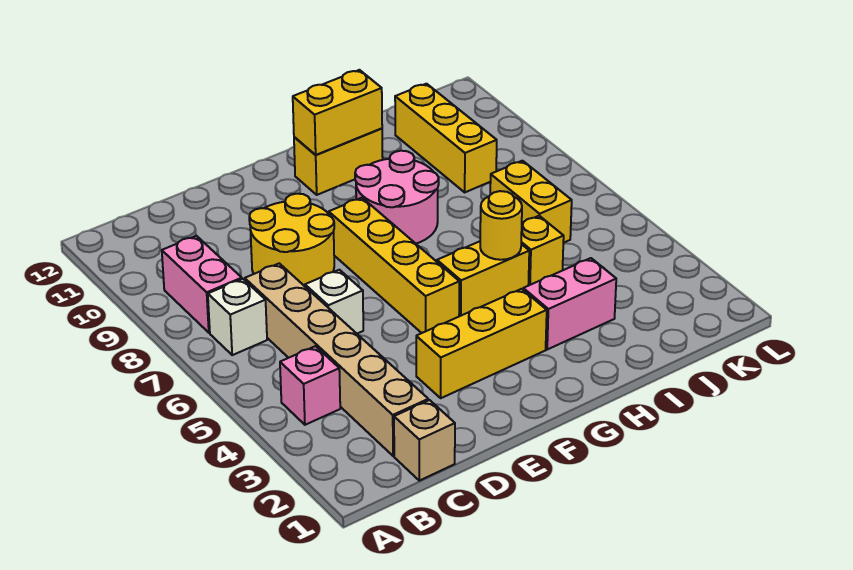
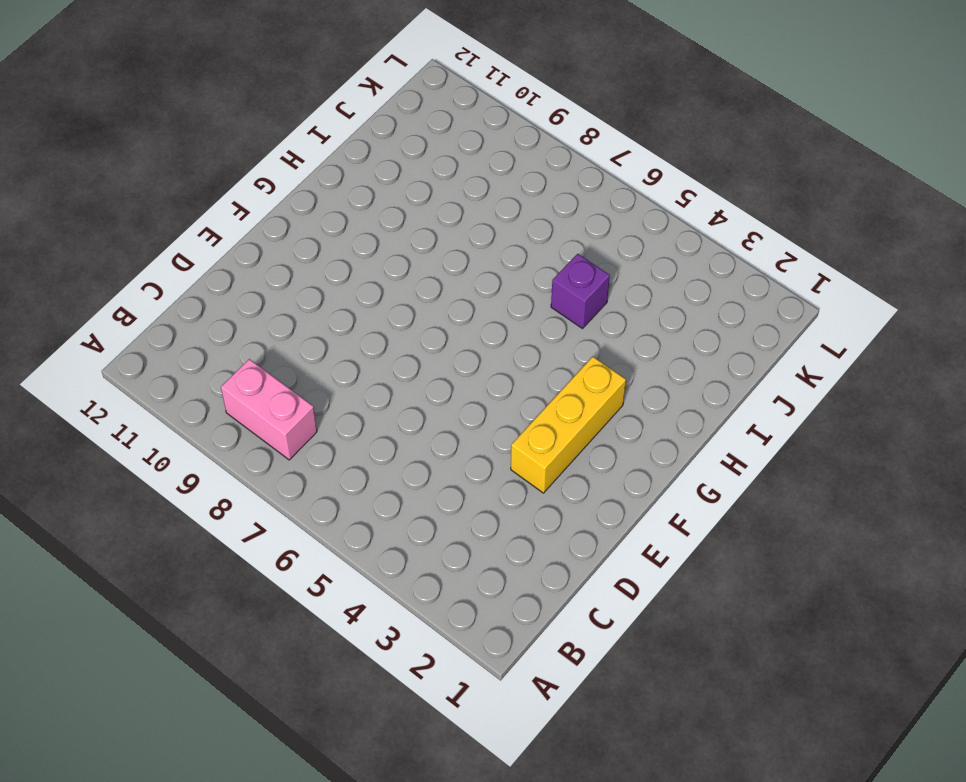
purple brick I5 level 1 -> yellow brick I5 level 1
none -> pink brick B4 level 1
none -> white brick B7 level 1
none -> tan brick C1 level 1

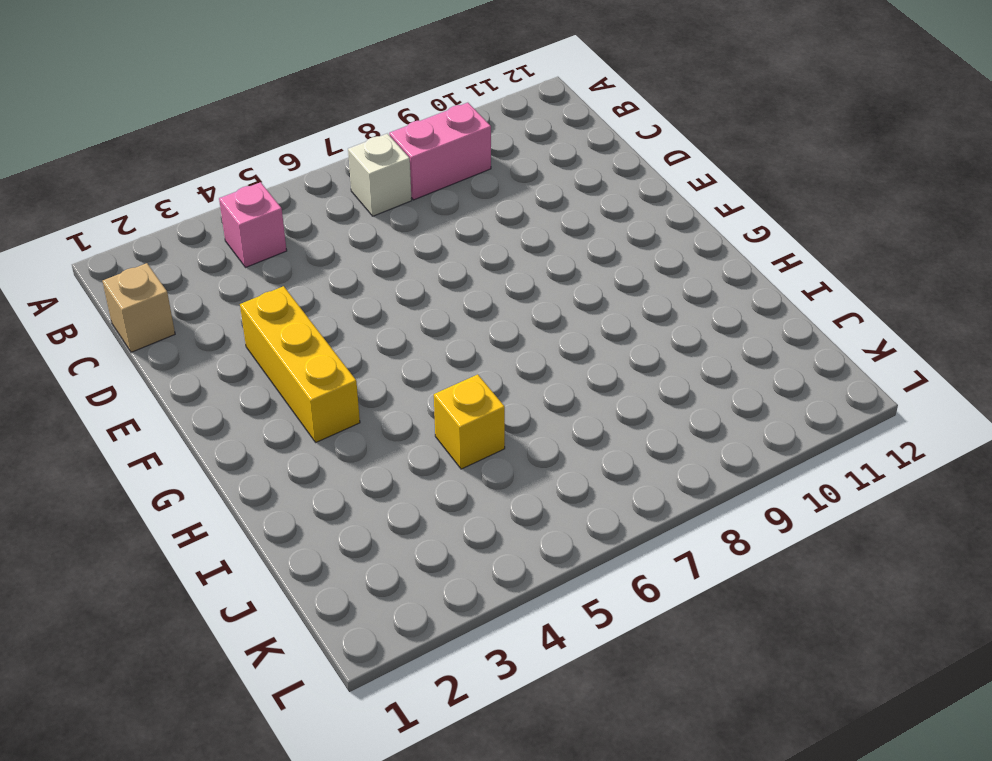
none -> tan brick C2:C7 level 1
none -> white brick D6 level 1
none -> yellow round brick D8:E9 level 1

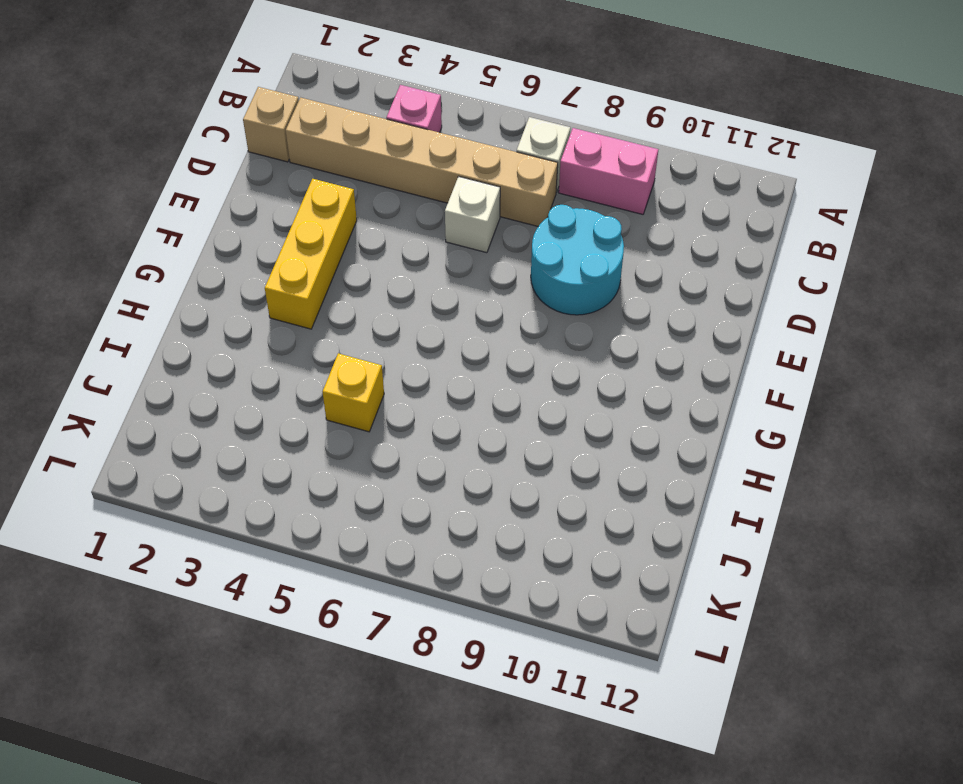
cyan round brick D8:E9 level 1 -> yellow round brick D8:E9 level 1
none -> yellow brick F5:F8 level 1
none -> yellow brick G5:H5 level 1
none -> pink round brick G8:H9 level 1

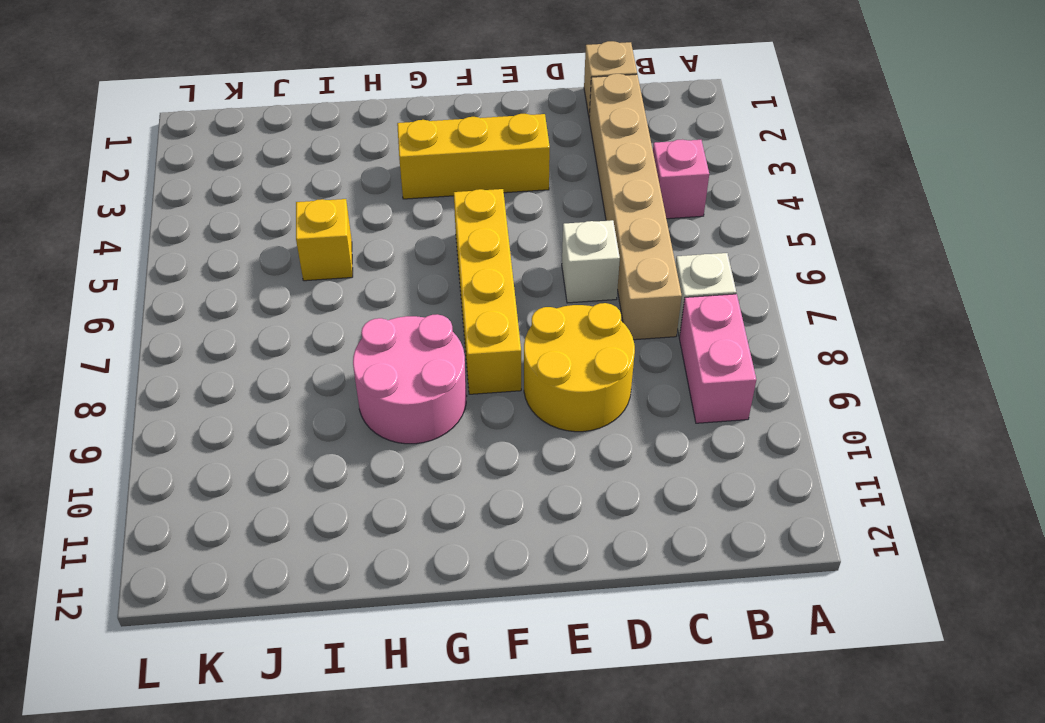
none -> yellow brick G5:H5 level 1
none -> yellow brick G11:H11 level 1
none -> pink brick H3:I3 level 1

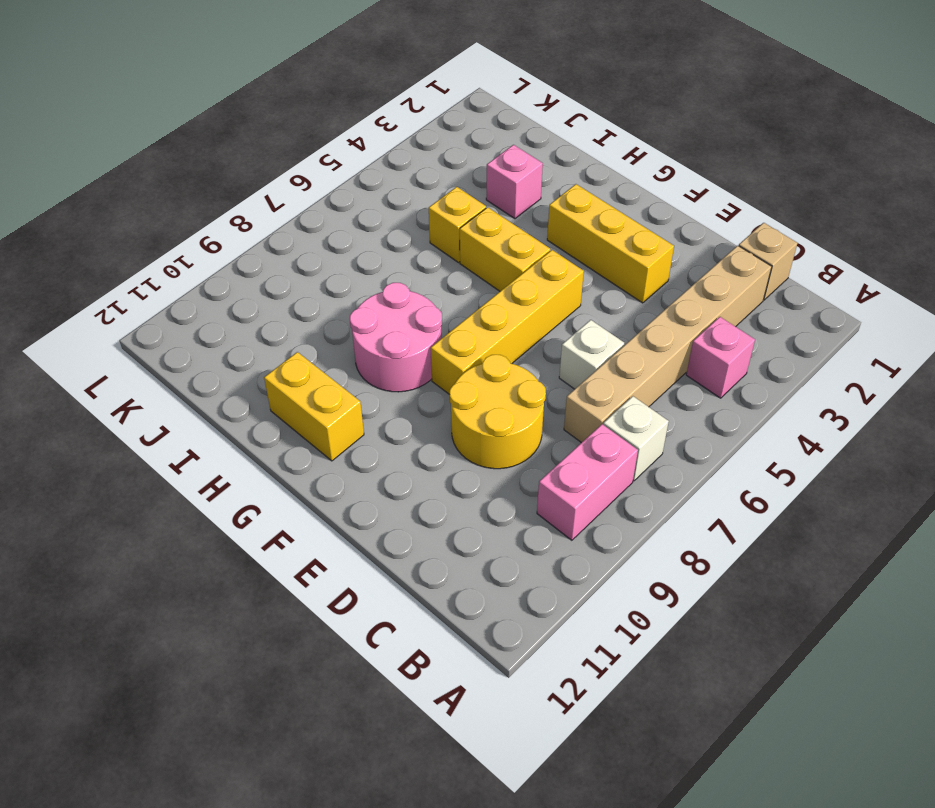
pink brick I3 level 1 -> pink brick H3:I3 level 1
none -> yellow brick J6:J7 level 1
none -> yellow brick J9:J11 level 1
none -> yellow brick G11:H11 level 2

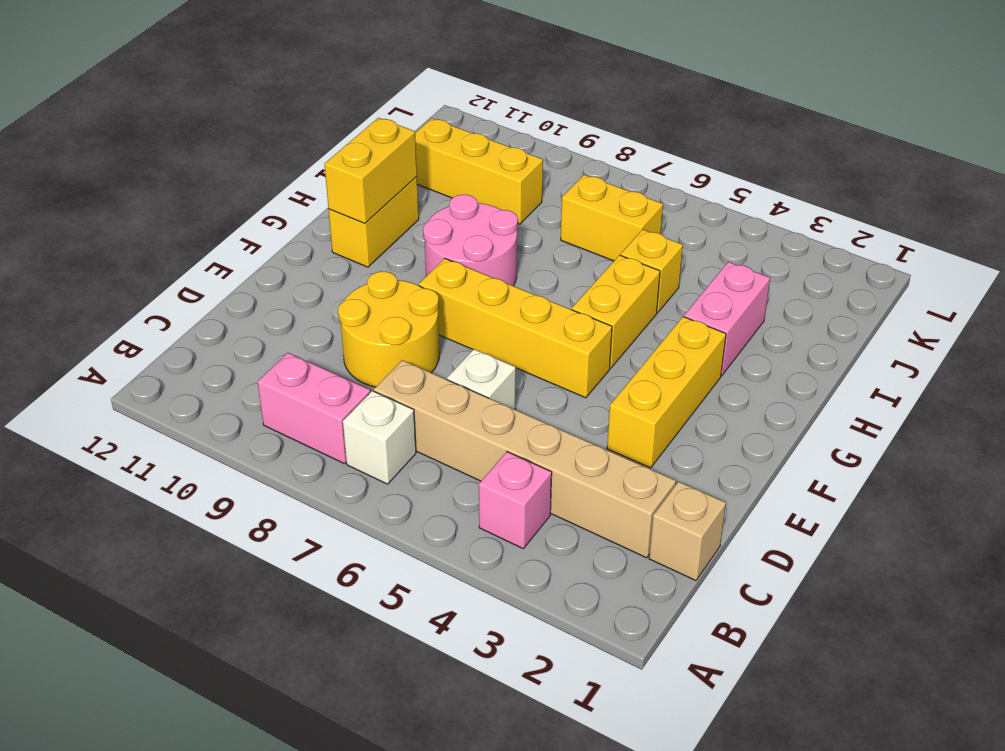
none -> yellow round brick H5 level 2

